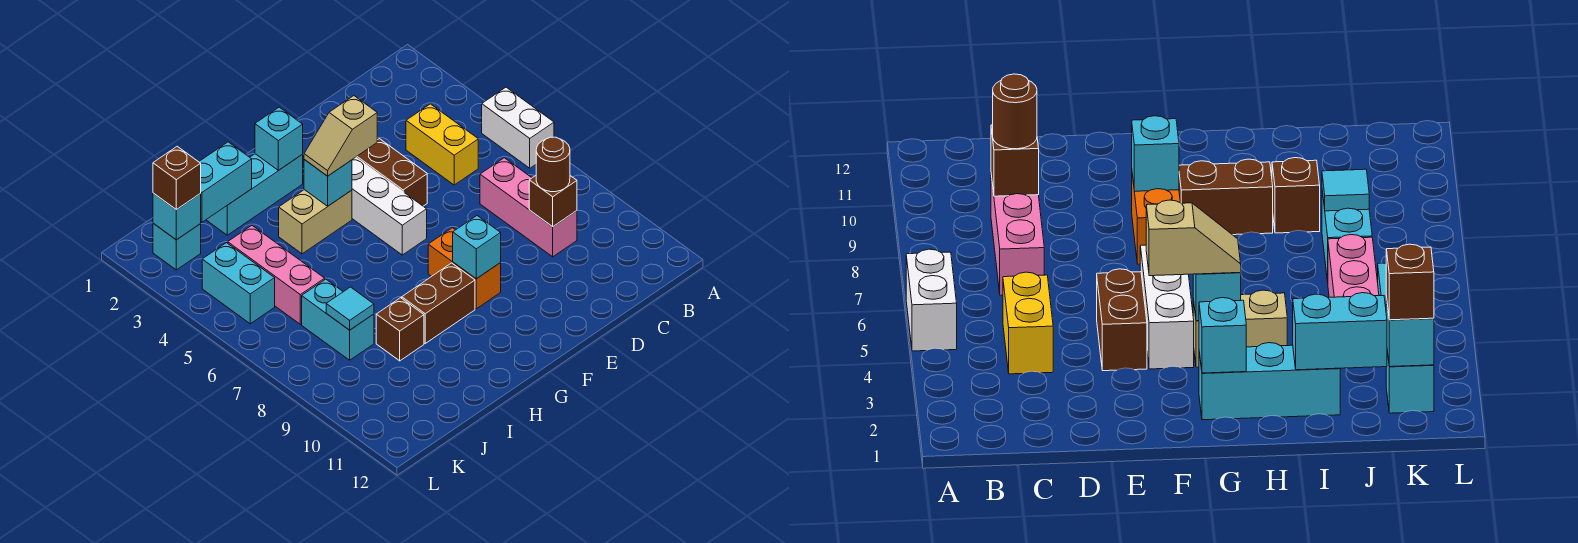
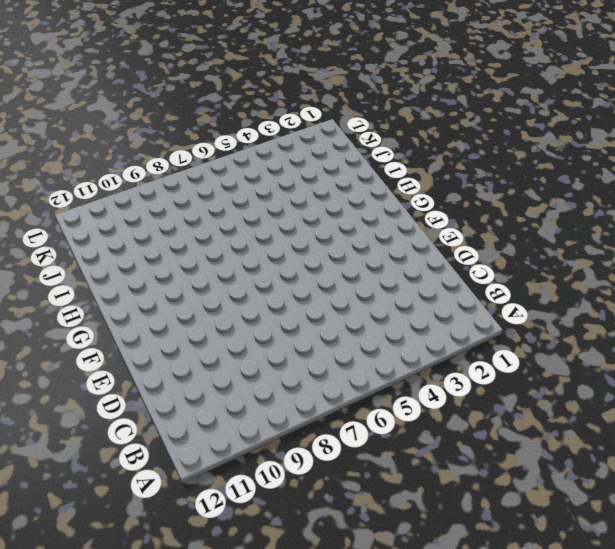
none -> white brick A5:A6 level 1
none -> yellow brick C4:C5 level 1
none -> pink brick C7:C9 level 1

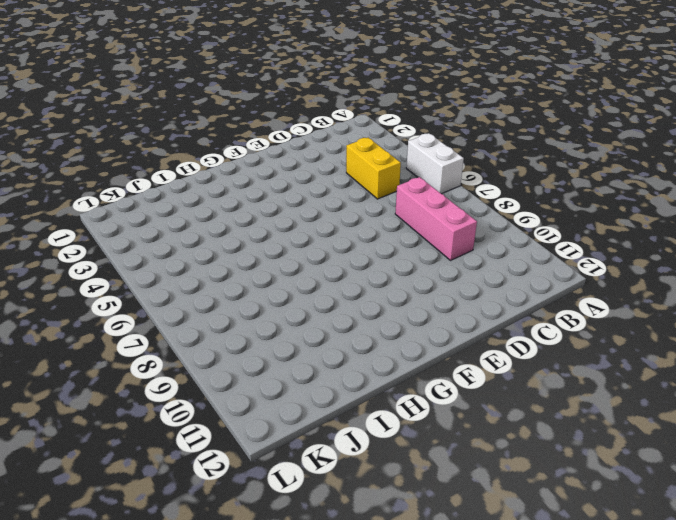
none -> brown brick E4:E5 level 1
none -> white brick F4:F6 level 1
none -> orange brick F8:F9 level 1

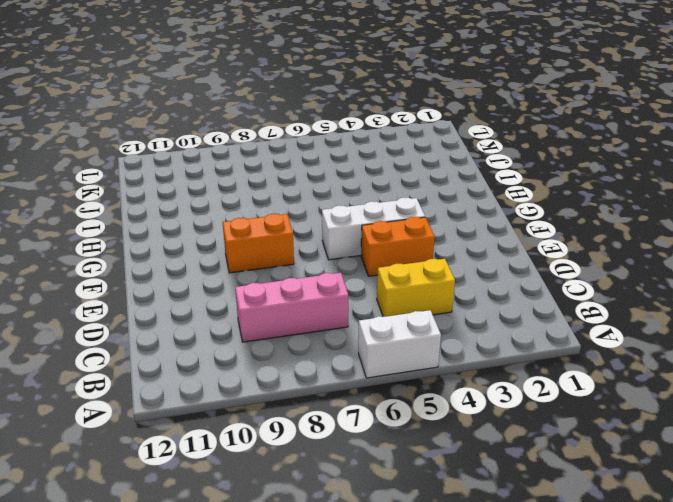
orange brick E4:E5 level 1 -> brown brick E4:E5 level 1
none -> cyan brick G2:I2 level 1
none -> tan brick G4:H4 level 1
none -> brown brick G9:H9 level 1

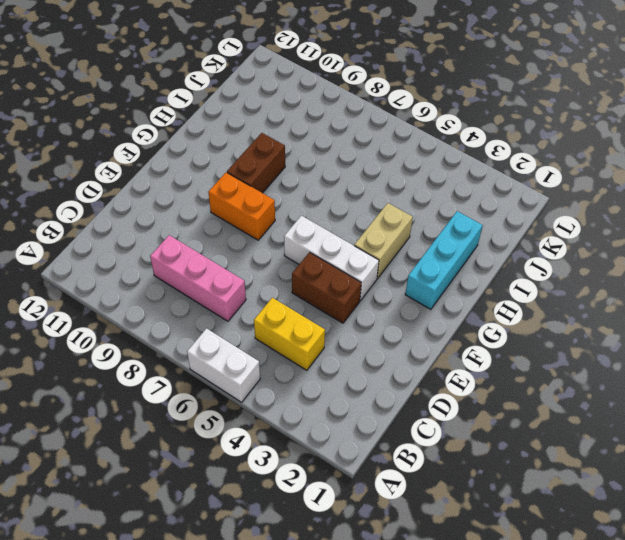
none -> brown brick I9 level 1
none -> pink brick J4:J6 level 1
none -> cyan brick J7:J8 level 1

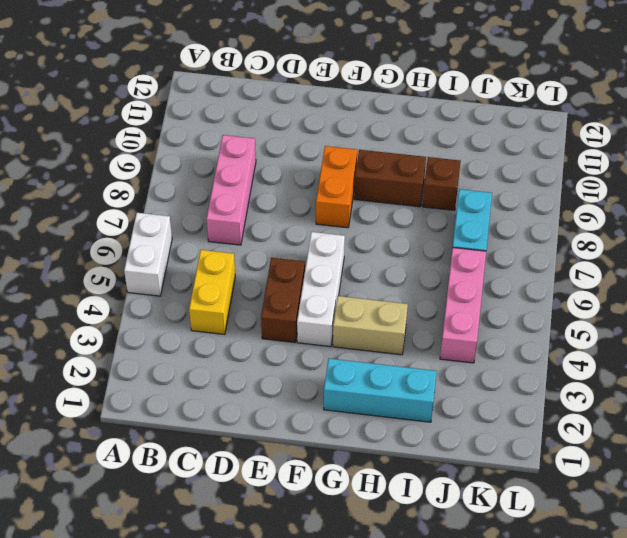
none -> cyan brick K2 level 1
none -> cyan brick K4:K5 level 1
none -> brown brick C9 level 2

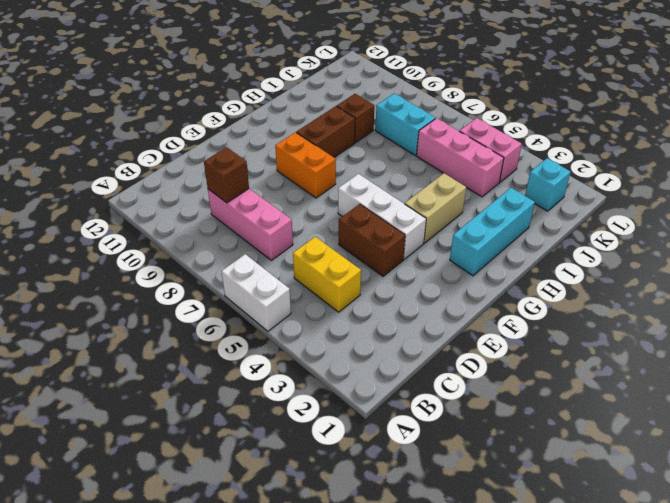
pink brick K4:K5 level 1 -> cyan brick K4:K5 level 1
none -> cyan brick F9 level 2
none -> cyan brick G2 level 2
none -> cyan brick G4 level 2

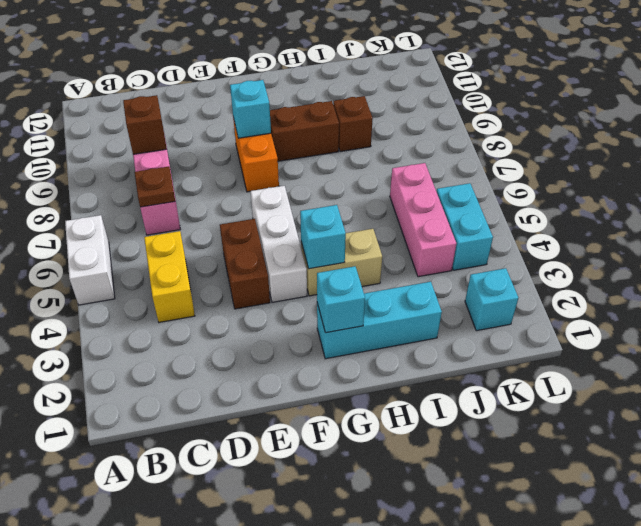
brown plate C7 level 2 -> none
none -> cyan brick J7:J8 level 1
none -> cyan brick I2:J2 level 2
none -> cyan tile J8 level 2

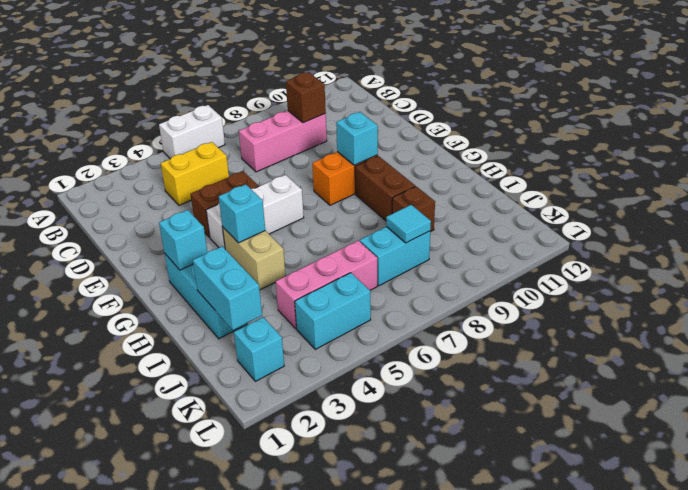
none -> cyan brick K2 level 2
none -> brown round brick C9 level 3
none -> tan slope F4:G4 level 3 top F

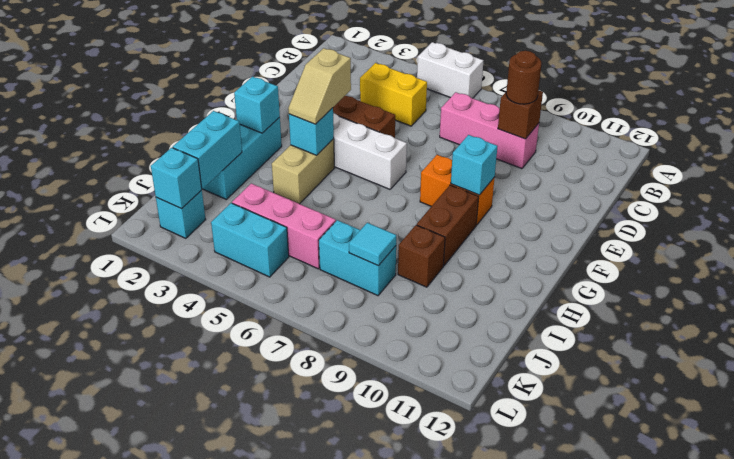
none -> brown brick K2 level 3

